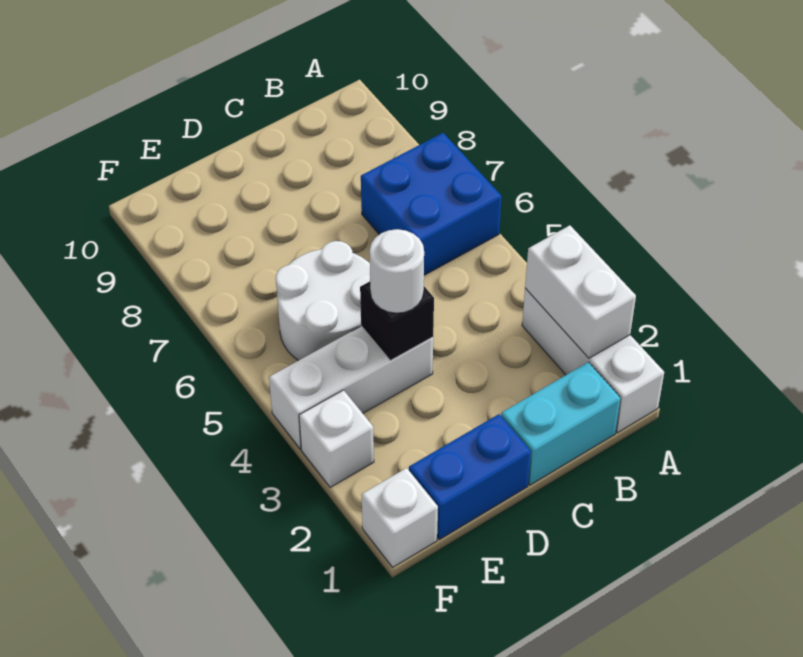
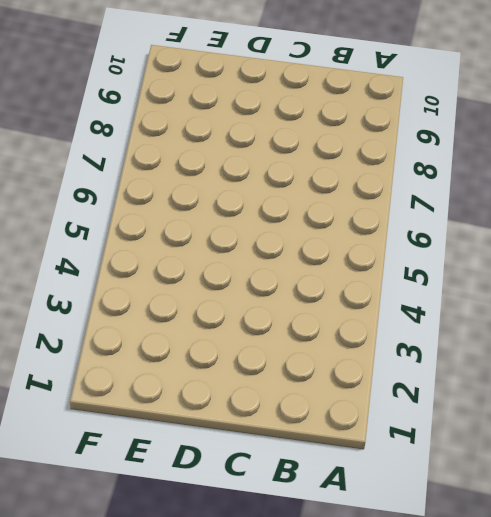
none -> white brick A1:A3 level 1
none -> blue brick A6:B7 level 1

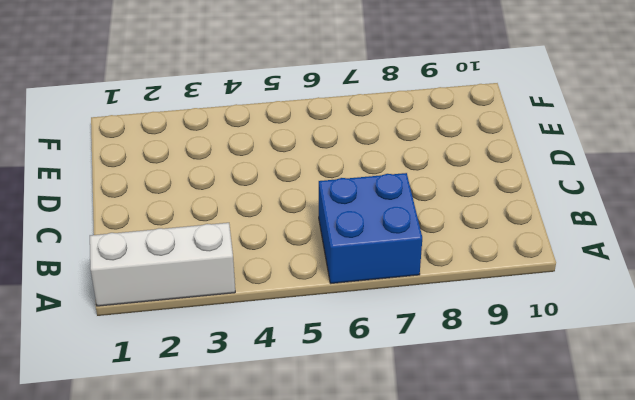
none -> cyan brick B1:C1 level 1
none -> blue brick D1:E1 level 1

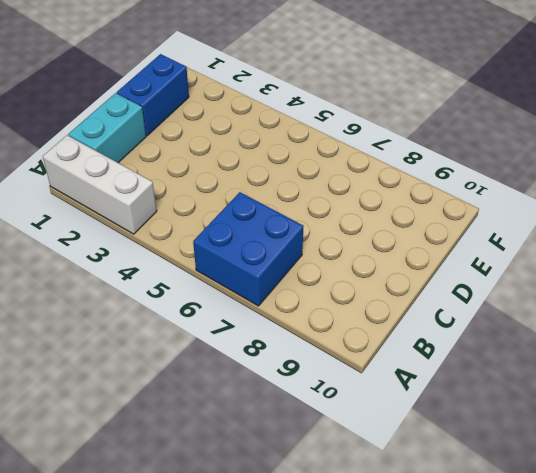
none -> white brick D4:F4 level 1
none -> white round brick D5:E6 level 1

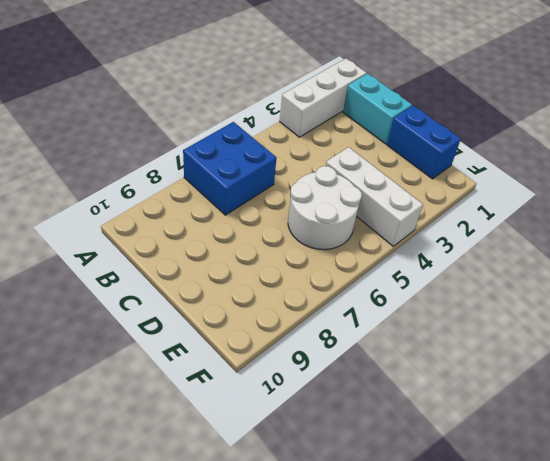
none -> white brick F1 level 1
none -> white brick F3 level 1

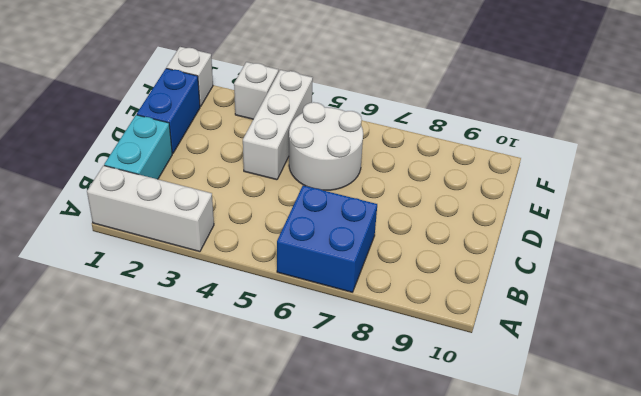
none -> white brick A2:A3 level 2
none -> black brick D4 level 2

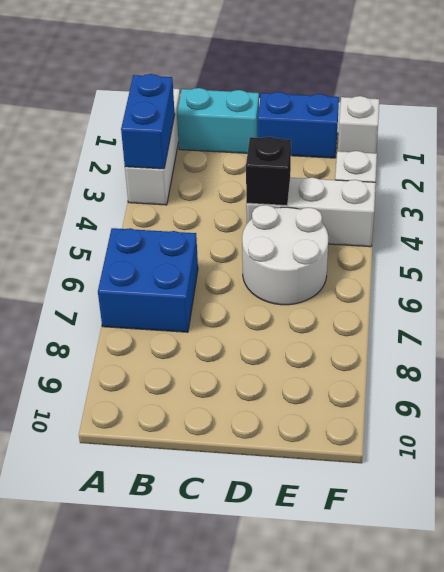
blue brick A2:A3 level 2 -> white brick A2:A3 level 2
none -> white round brick D4 level 3

